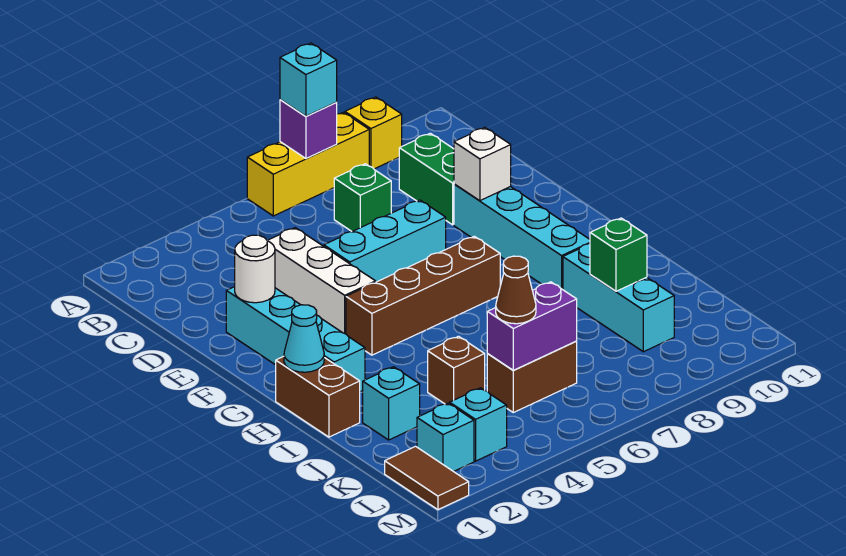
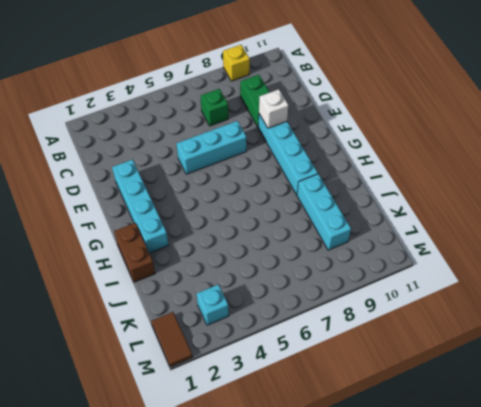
none -> yellow brick A6:A8 level 1
none -> white brick D4:F4 level 1
none -> brown brick G4:G7 level 1

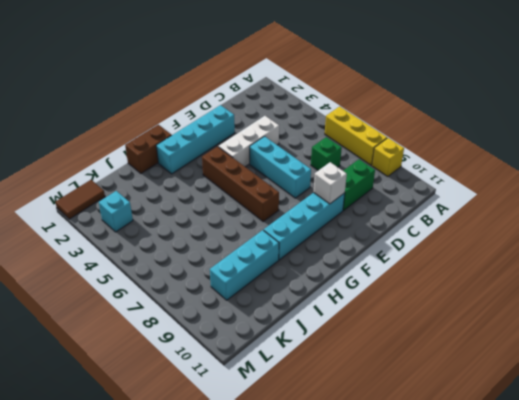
none -> cyan brick J2 level 1
none -> brown brick J4 level 1
none -> brown brick K5:K6 level 1

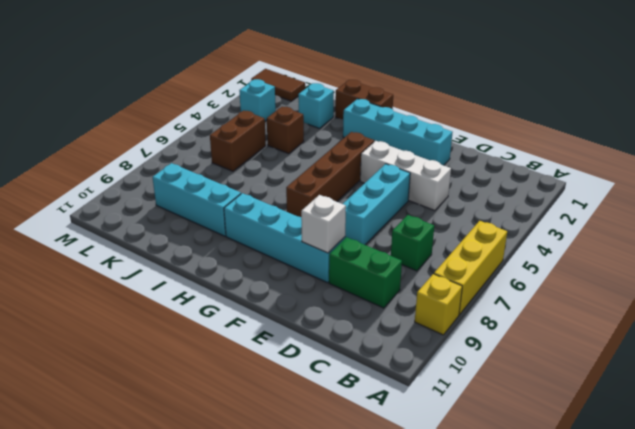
none -> cyan brick L2 level 1
none -> purple brick A7 level 2
none -> white round brick E2 level 2

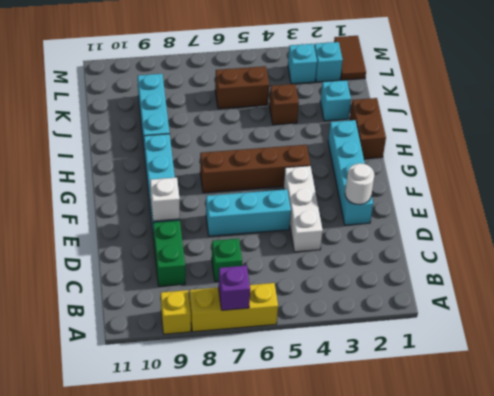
none -> cyan cone H1 level 2
none -> green brick J9 level 2
none -> purple brick K5:K6 level 2

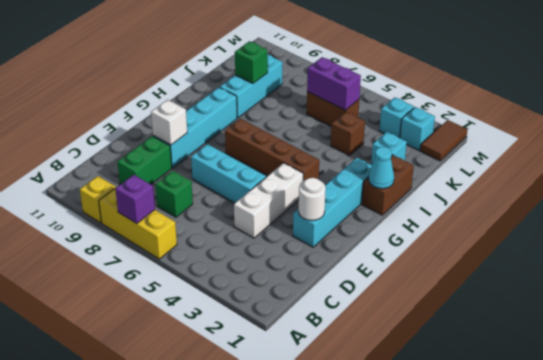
none -> cyan brick A7 level 3
none -> brown cone K5 level 3

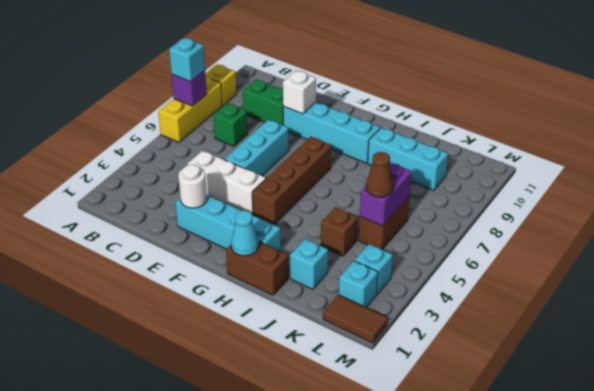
none -> green brick J9 level 2

